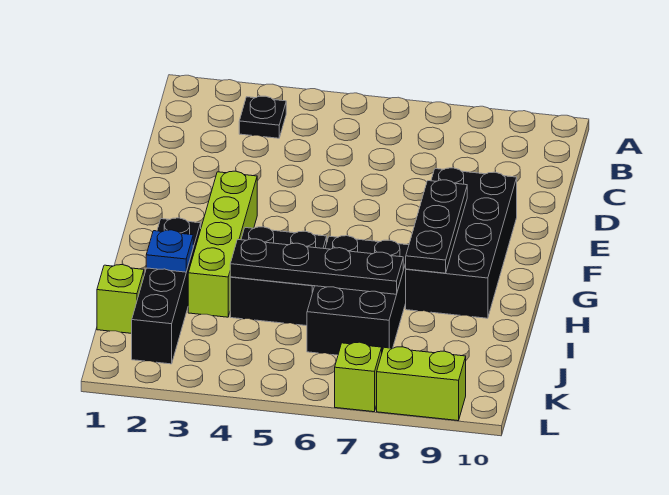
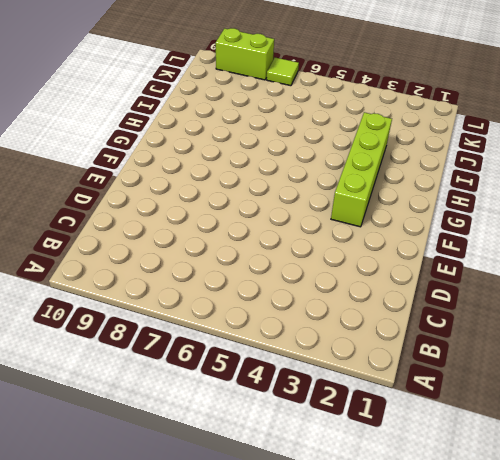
lime tile L7 level 1 -> lime brick L7 level 1
none -> black plate B3 level 1
none -> black brick E8:H9 level 1
none -> black brick H2:K2 level 1

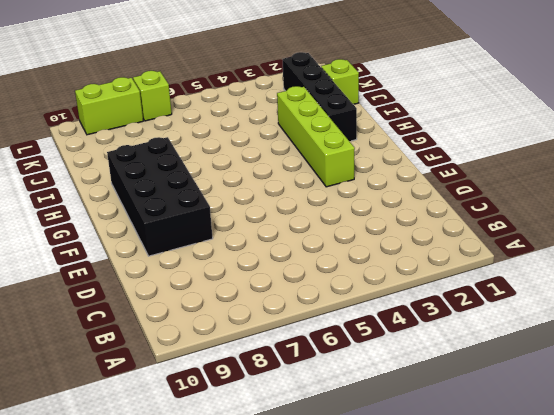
none -> black plate B3 level 1
none -> black brick H4:I5 level 1
none -> black brick H6:J7 level 1

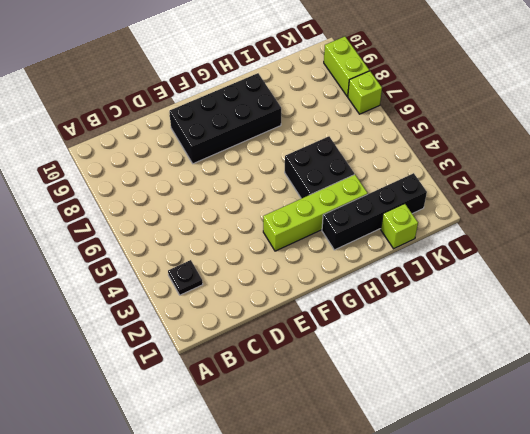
none -> black brick H6:J7 level 1
none -> black plate F8:H8 level 2
none -> blue plate I2 level 2

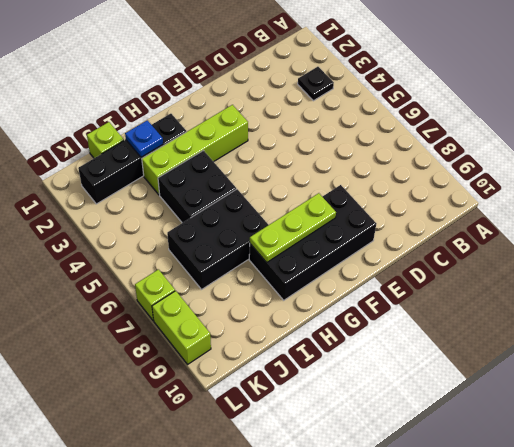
lime plate F8:H8 level 2 -> black plate F8:H8 level 2
none -> black plate I4:I7 level 2

